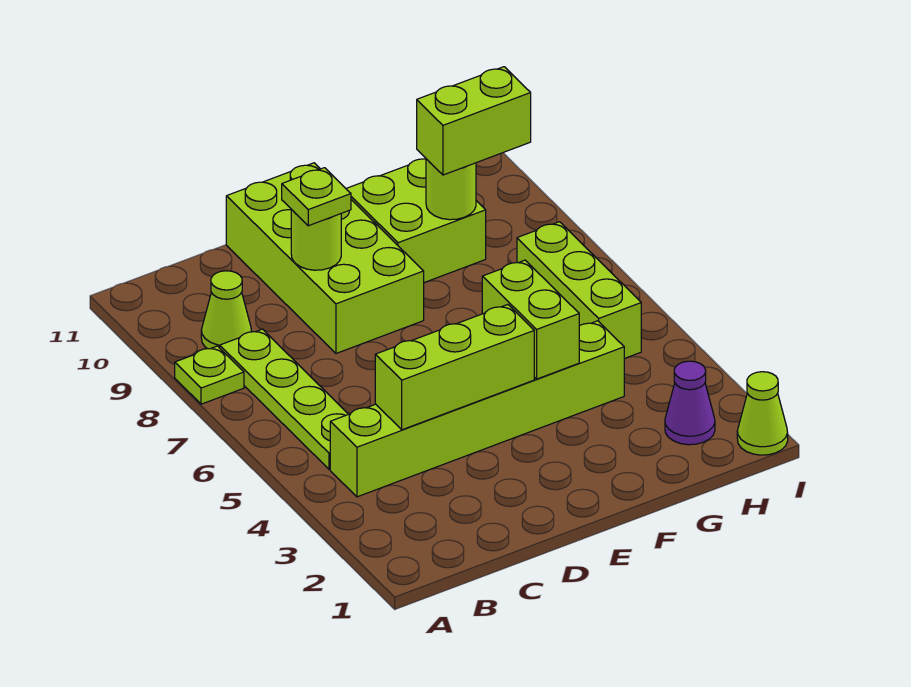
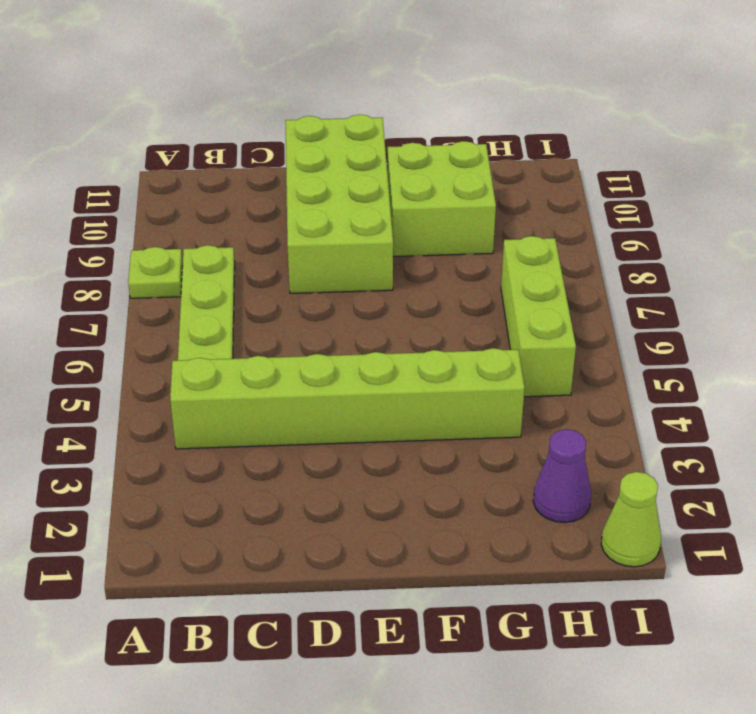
none -> lime cone B9 level 1
none -> lime brick C4:E4 level 2
none -> lime round brick D9 level 2

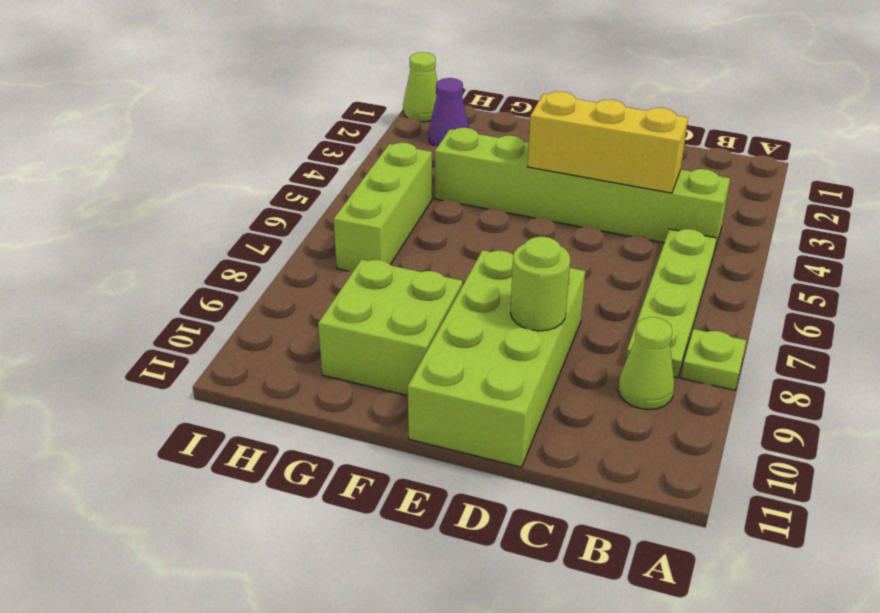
yellow brick C4:E4 level 2 -> lime brick C4:E4 level 2
none -> lime brick F4:F5 level 2
none -> lime round brick G9 level 2
none -> lime plate D9 level 3

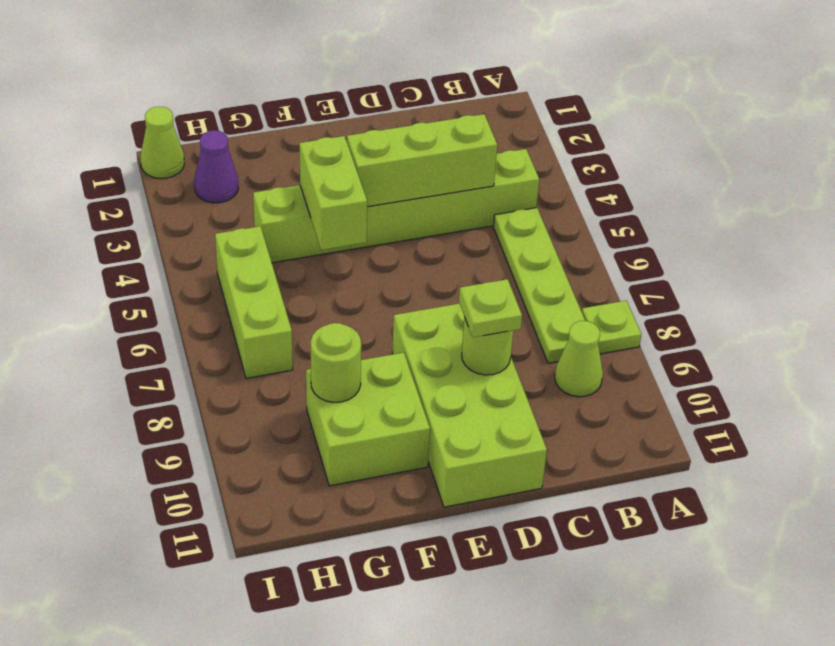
none -> lime brick G9:H9 level 3

